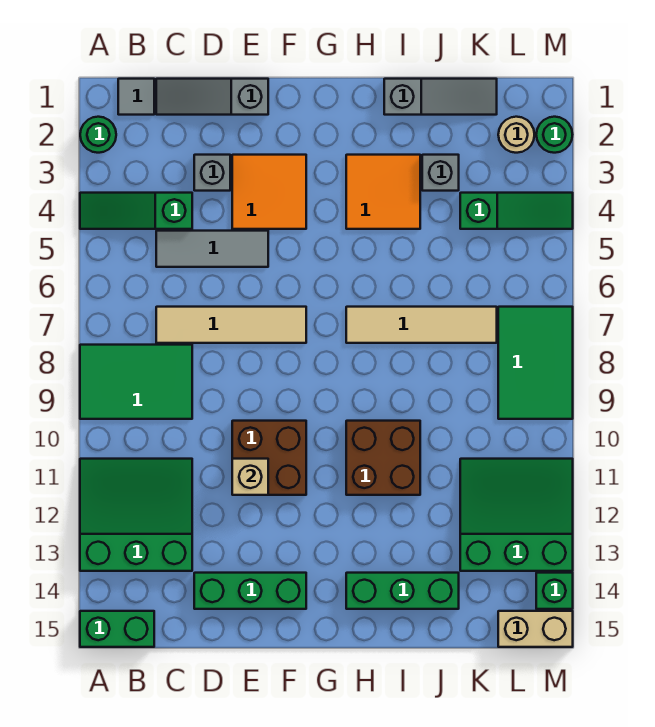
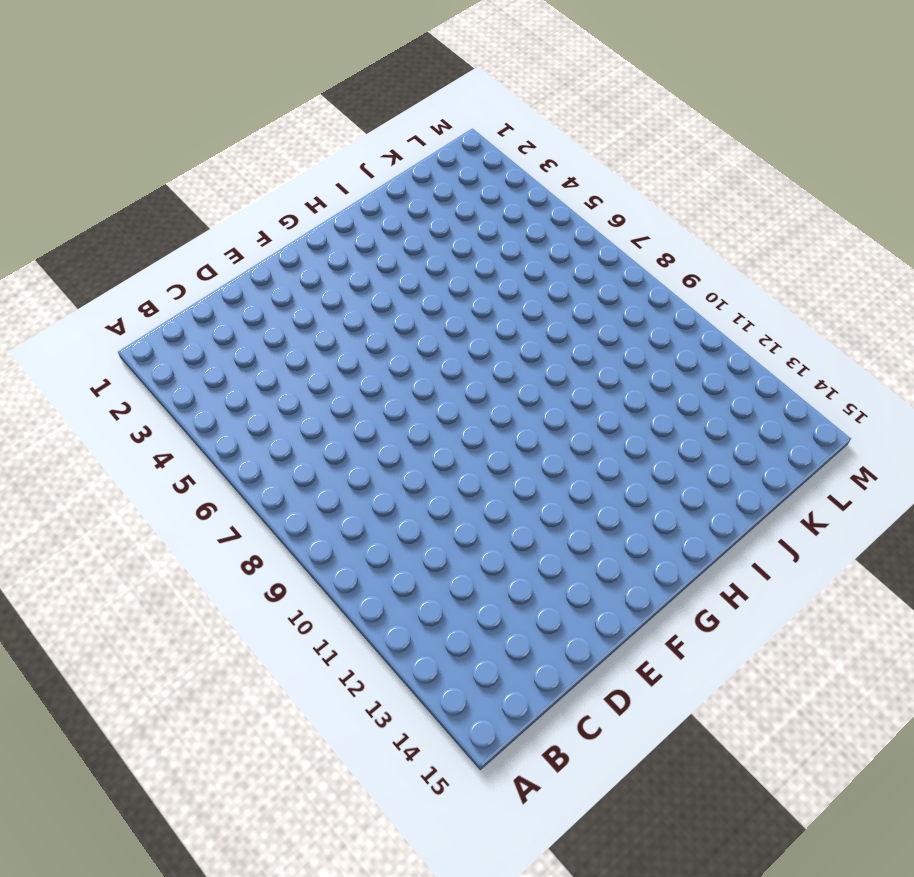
none -> green round brick A2 level 1
none -> green slope A4:C4 level 1 top C
none -> green tile A8:C9 level 1

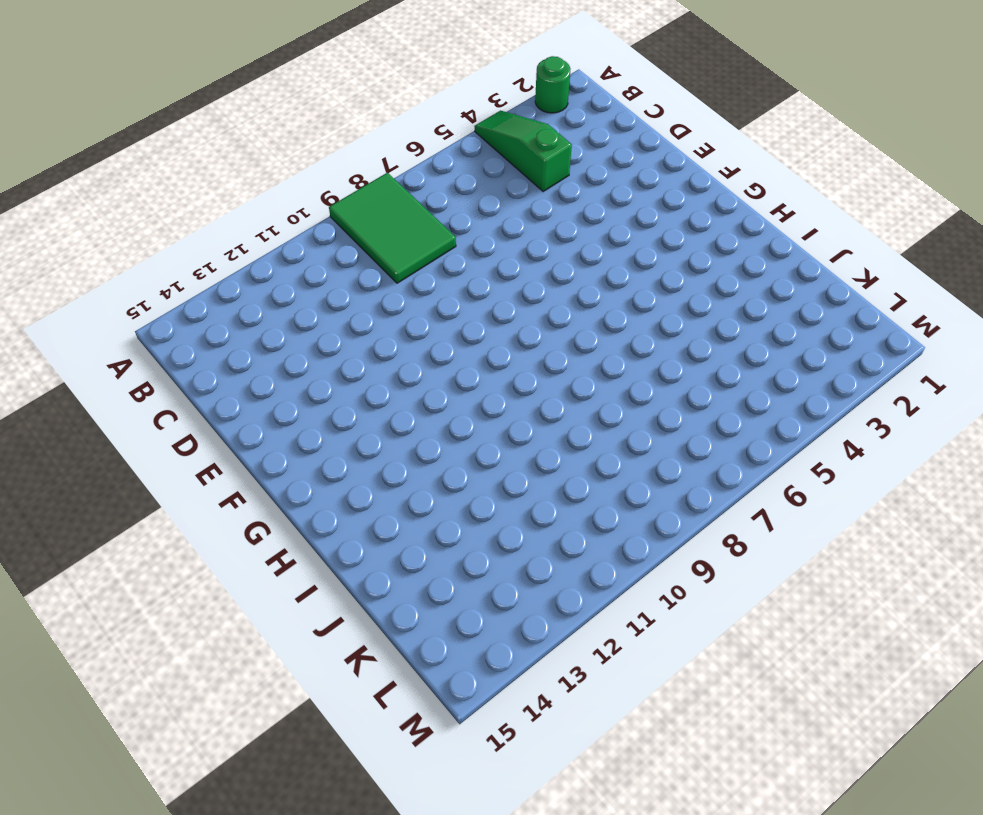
none -> green slope A11:C13 level 1 top 13
none -> green brick A15:B15 level 1
none -> grey tile B1 level 1

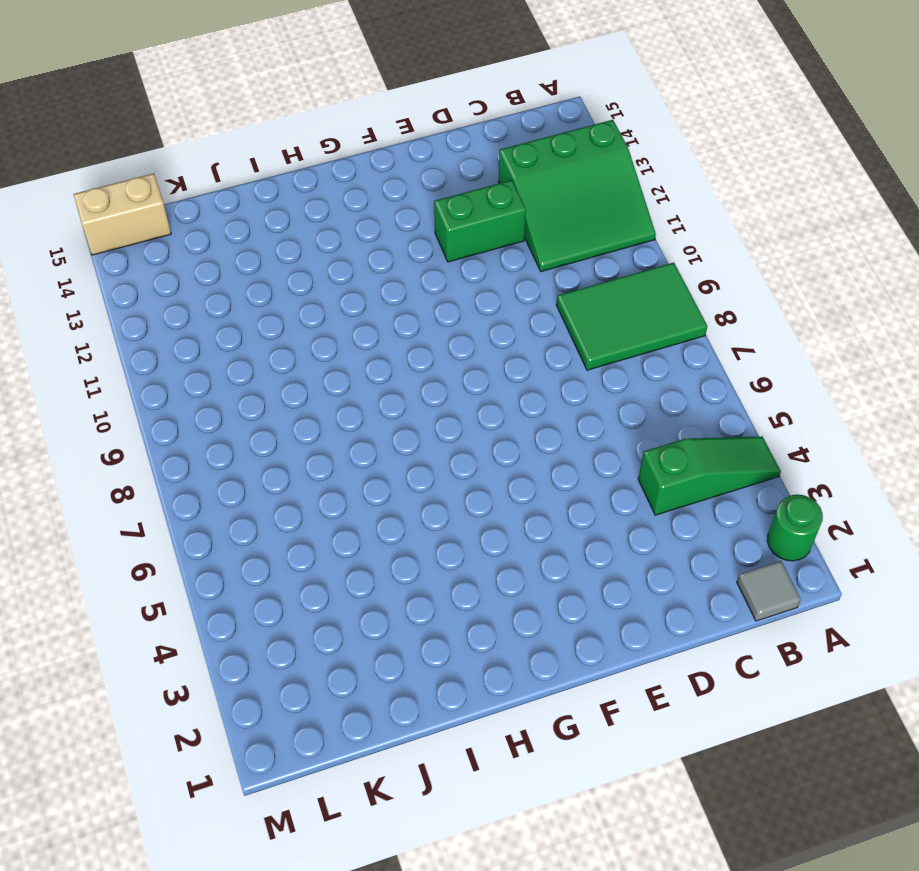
green brick D12:E12 level 1 -> green brick A15:B15 level 1
none -> grey slope C1:E1 level 1 top E
none -> grey tile C5:E5 level 1
none -> tan tile C7:F7 level 1

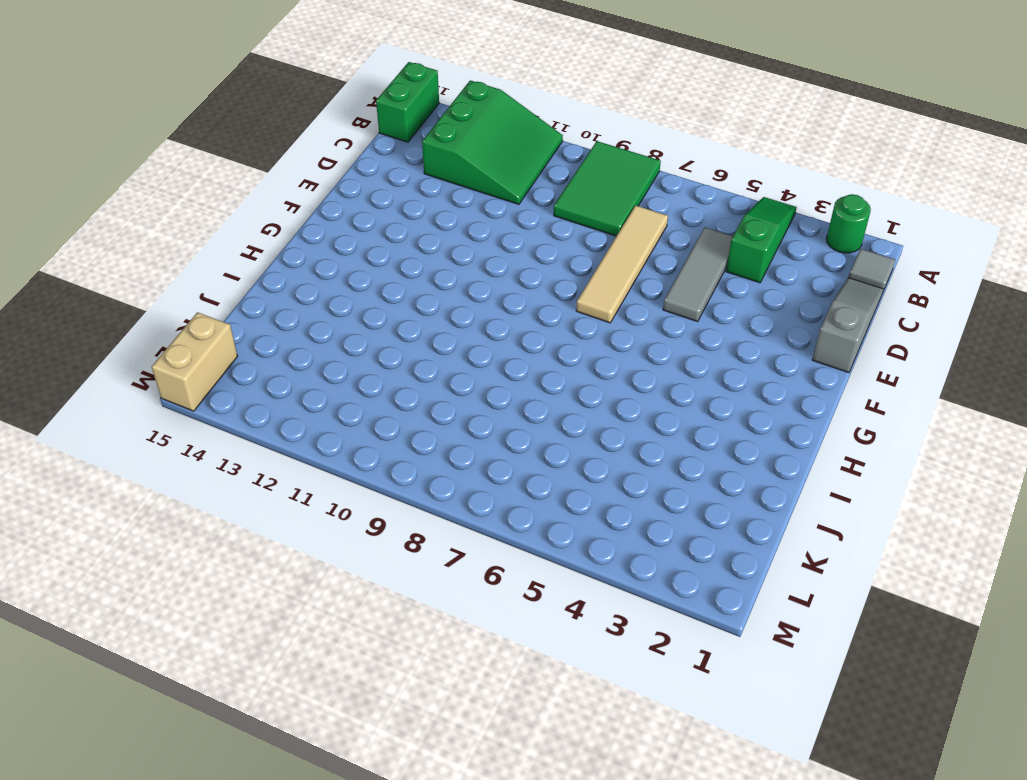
none -> grey brick D3 level 1
none -> green brick D14:F14 level 1
none -> orange tile E3:F4 level 1

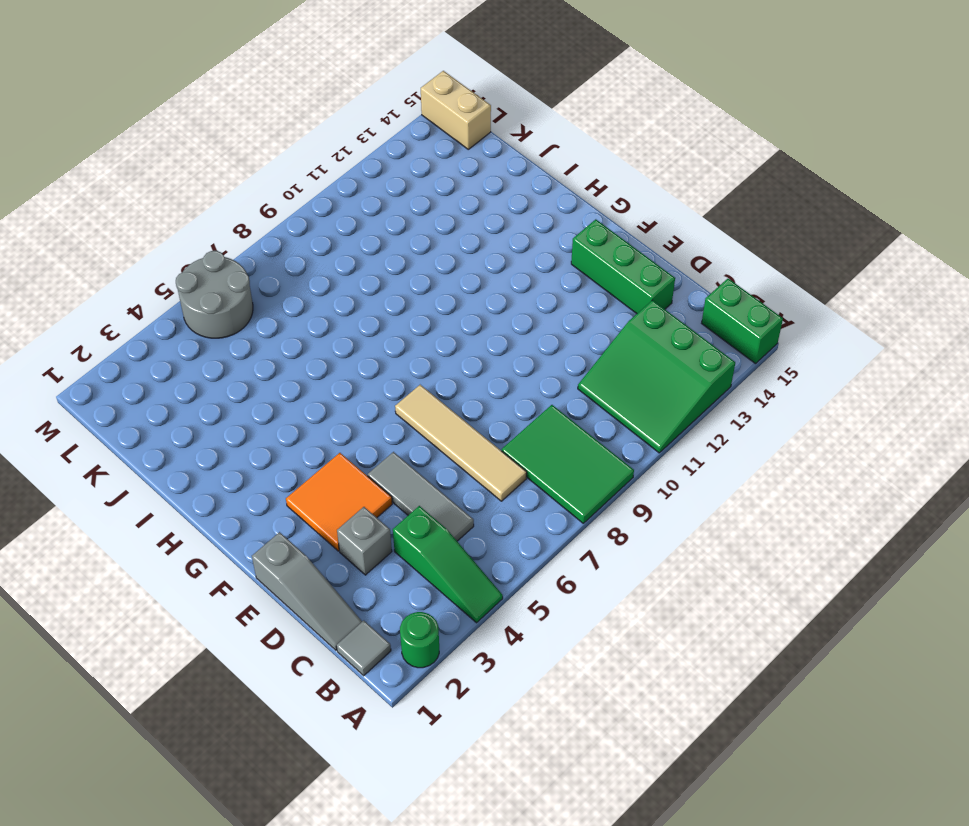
grey round brick L5:M6 level 1 -> none
none -> brown brick E10:F11 level 1
none -> orange tile H3:I4 level 1
none -> tan tile H7:K7 level 1

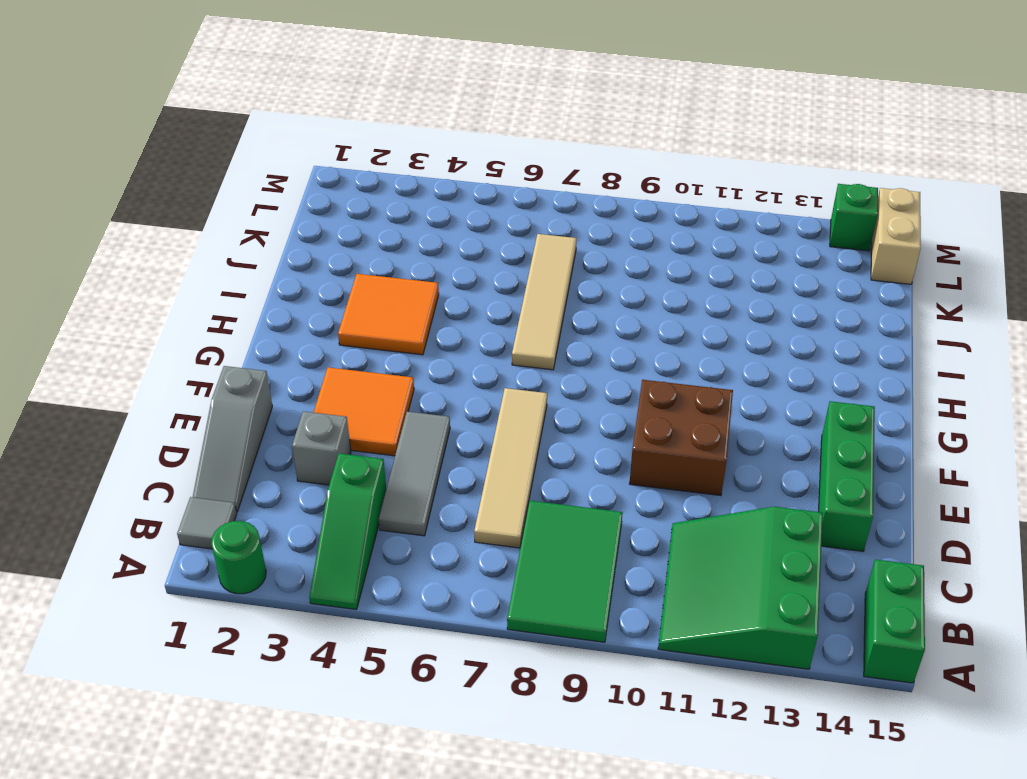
none -> brown brick H10:I11 level 1
none -> green brick H14:J14 level 1
none -> grey slope I1:K1 level 1 top I

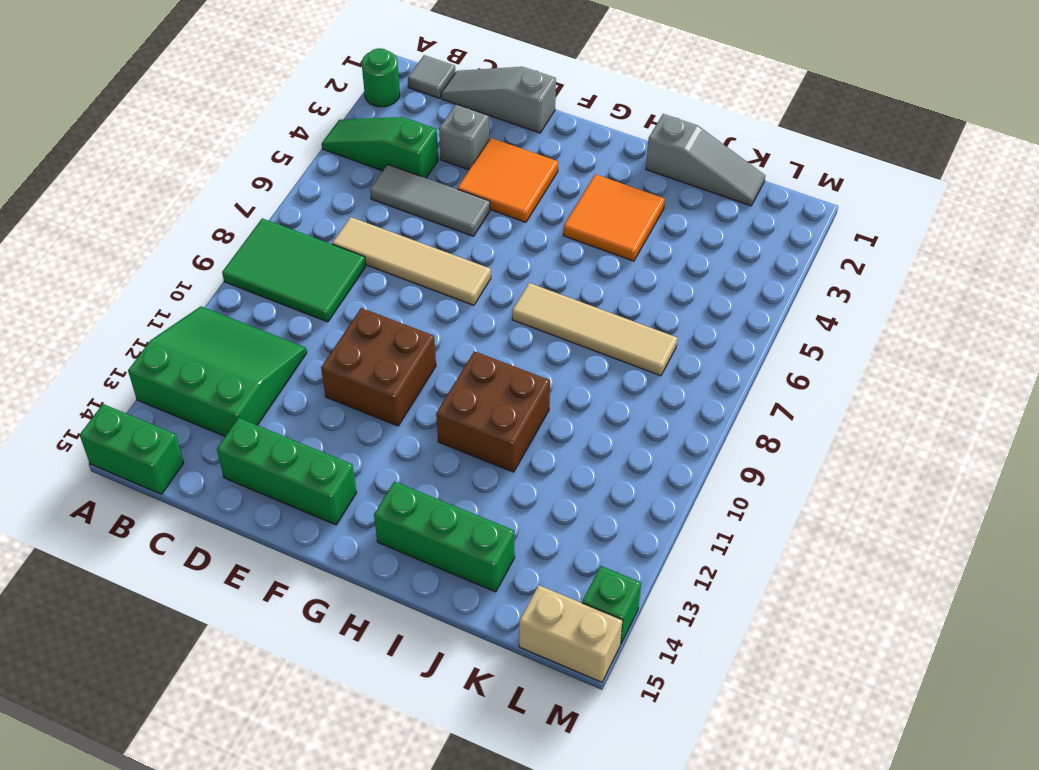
none -> grey brick J3 level 1
none -> green slope K4:M4 level 1 top K
none -> green slope K11:M13 level 1 top 13

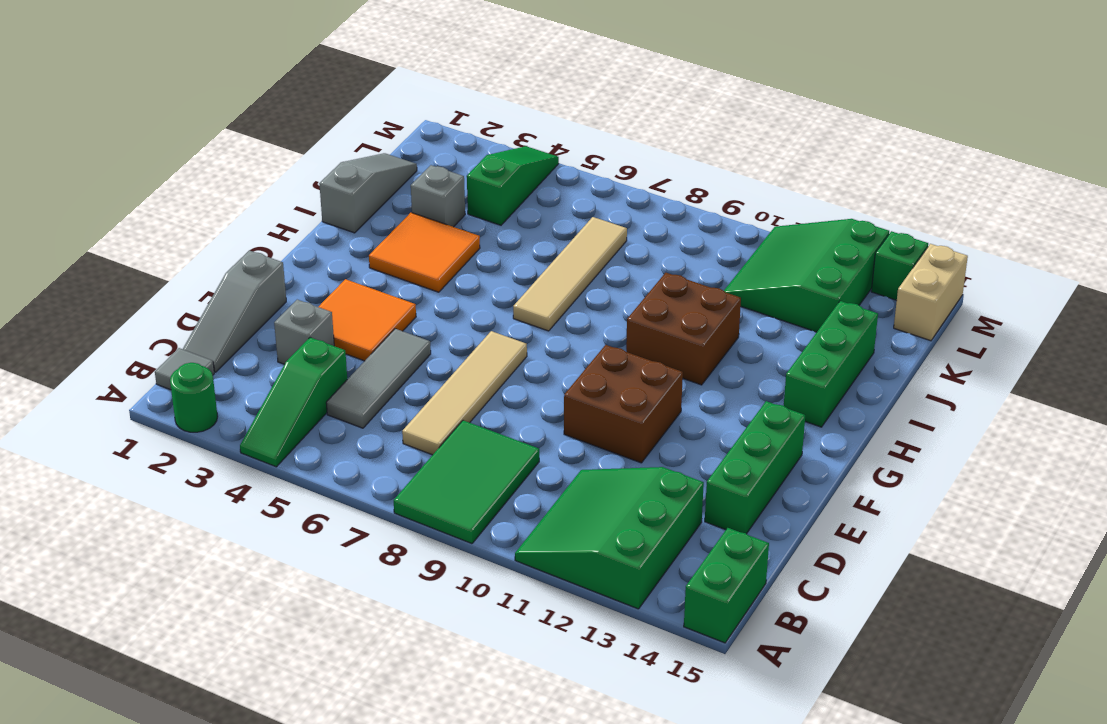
none -> tan round brick L2 level 1
none -> green tile L7:M9 level 1
none -> green round brick M2 level 1

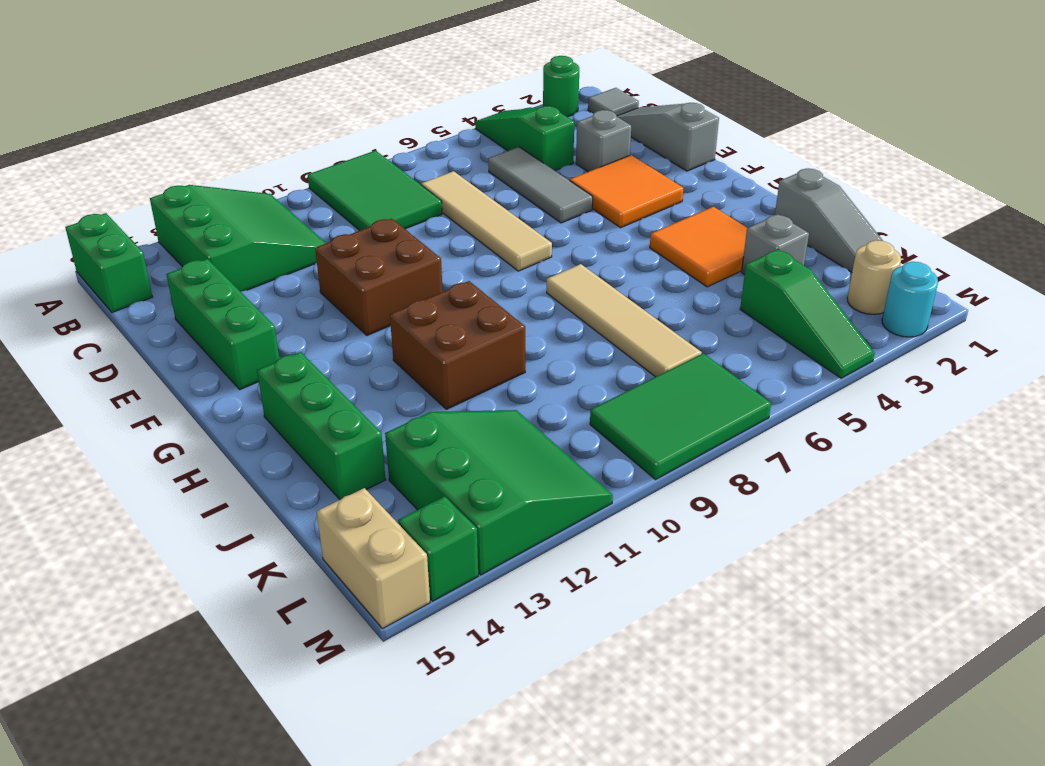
cyan round brick M2 level 1 -> green round brick M2 level 1
none -> tan brick E11 level 2

